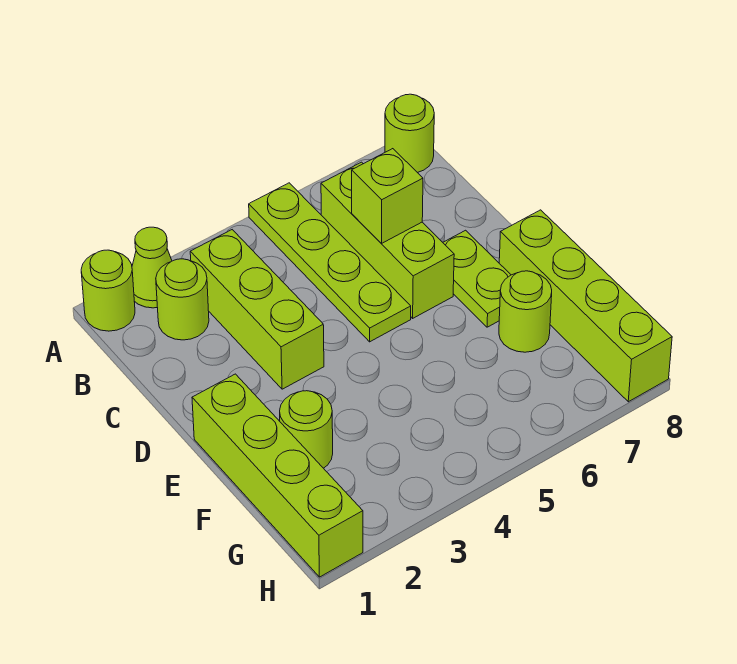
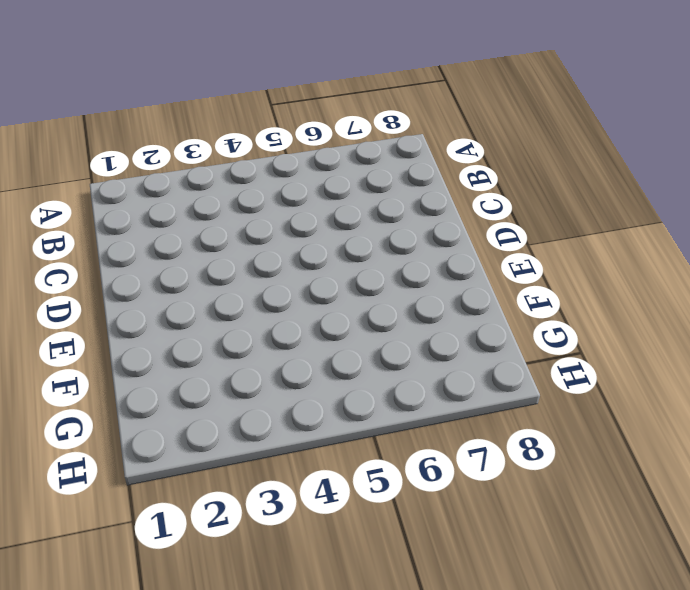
none -> lime round brick A1 level 1
none -> lime cone A2 level 1
none -> lime plate A5:D5 level 1

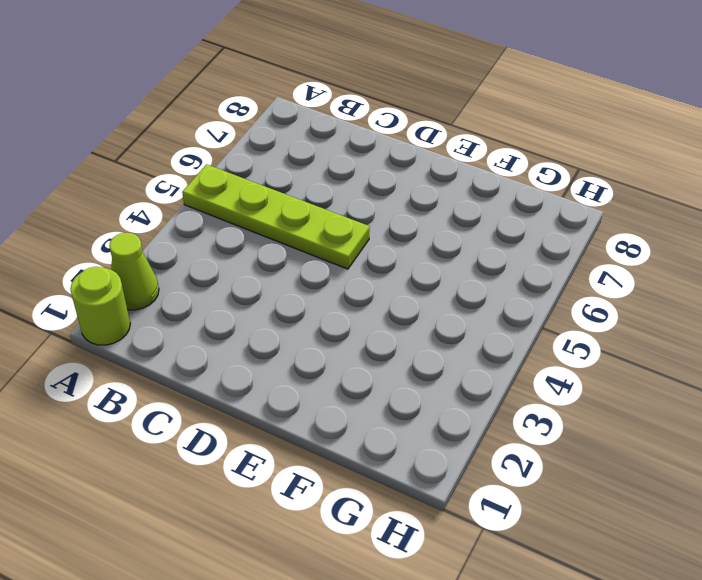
none -> lime round brick A8 level 1
none -> lime round brick B2 level 1
none -> lime brick B3:D3 level 1

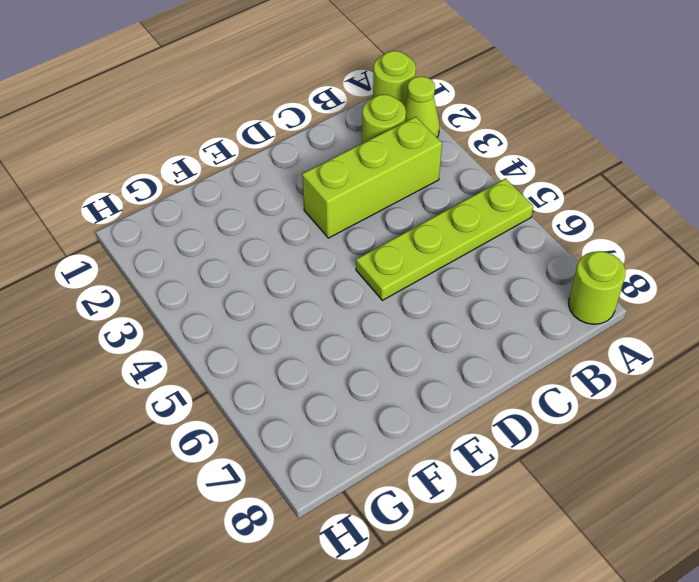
none -> lime brick B6:D6 level 1
none -> lime plate D7:E7 level 1
none -> lime brick E1:H1 level 1

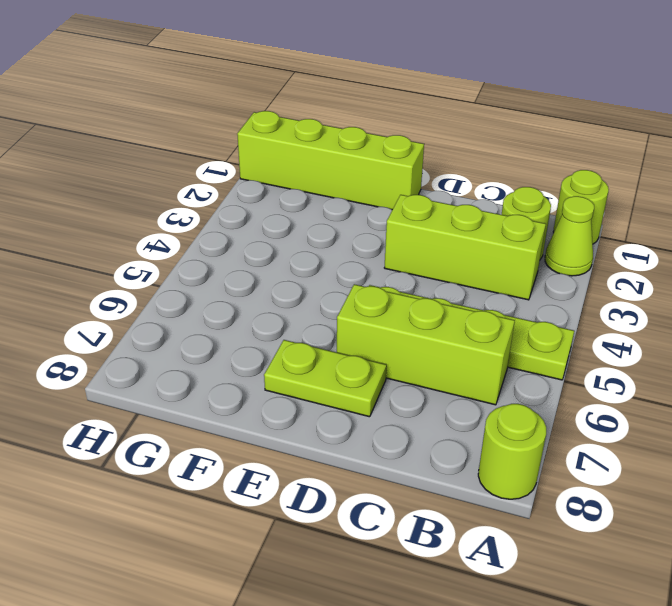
none -> lime brick E8:H8 level 1
none -> lime round brick F2 level 1
none -> lime round brick F7 level 1

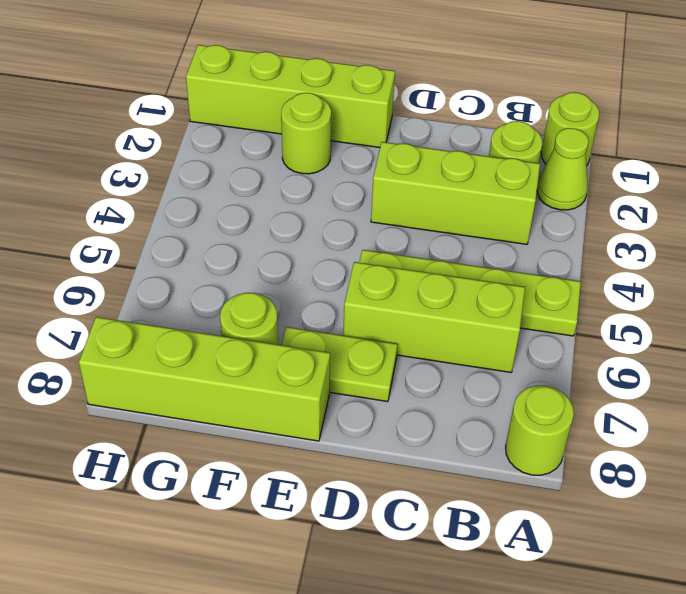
none -> lime brick C6 level 2

